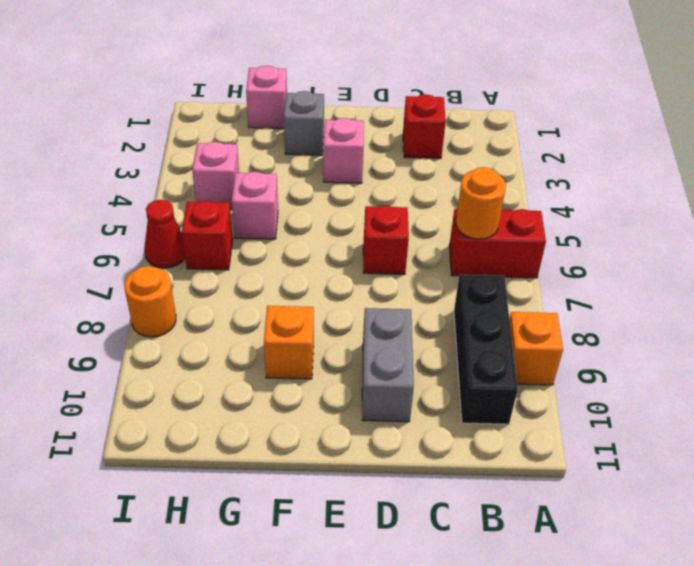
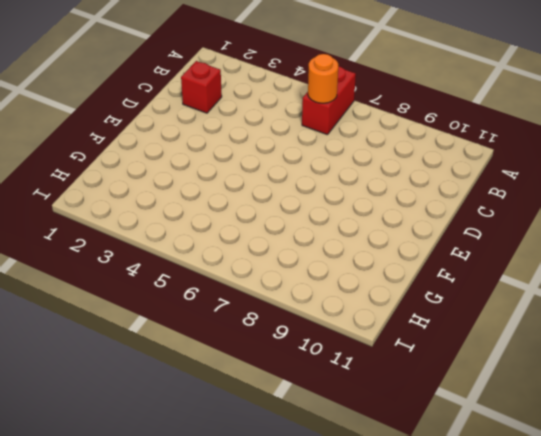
none -> orange brick A9 level 1
none -> black brick B8:B10 level 1
none -> red brick D6 level 1

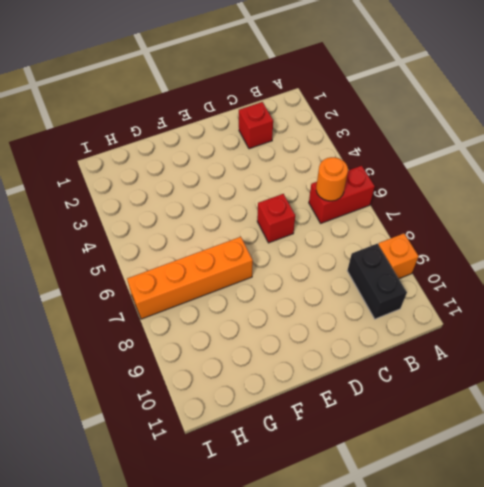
black brick B9:B10 level 1 -> black brick B8:B10 level 1
orange brick F7:I7 level 1 -> none
none -> grey brick D9:D10 level 1
none -> pink brick E3 level 1
none -> grey brick F2 level 1

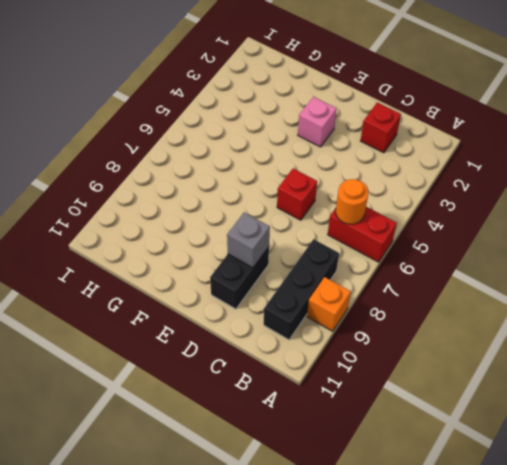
black brick D9:D10 level 1 -> grey brick D9:D10 level 1
grey brick D9 level 2 -> grey brick F2 level 1
none -> orange brick F9 level 1
none -> pink brick G1 level 1
none -> pink brick G5 level 1

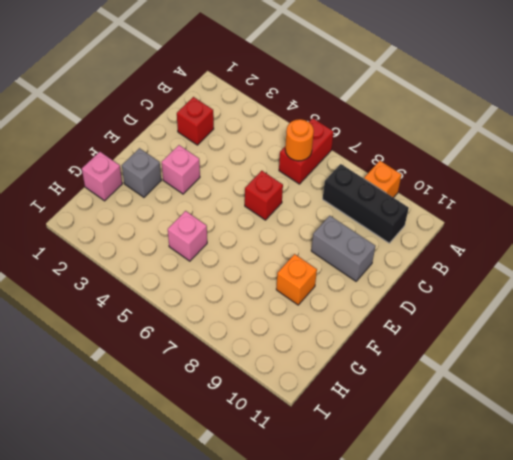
none -> pink brick H4 level 1
none -> red brick H6 level 1
none -> red cone I6 level 1

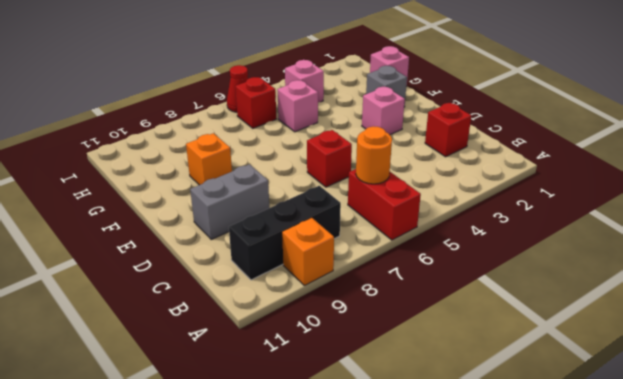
none -> orange round brick I8 level 1

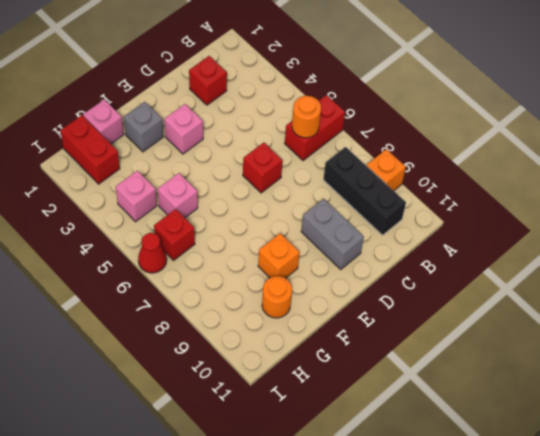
orange round brick G10 level 1 -> orange round brick I8 level 1
red brick H1:H2 level 1 -> none

